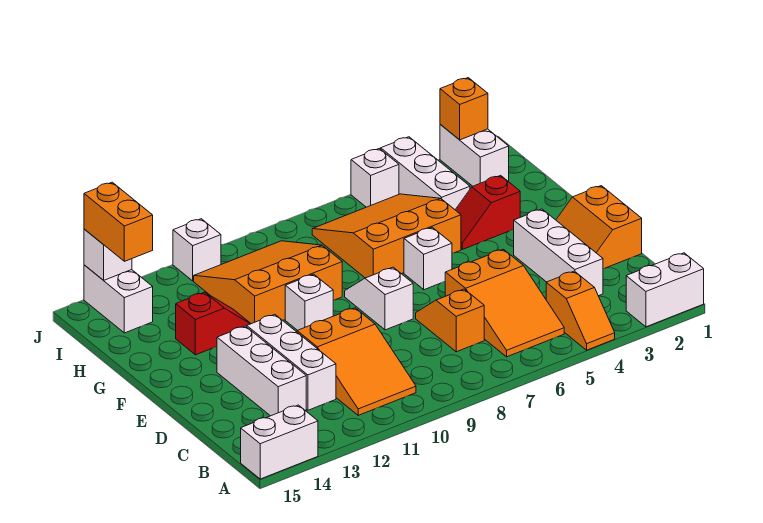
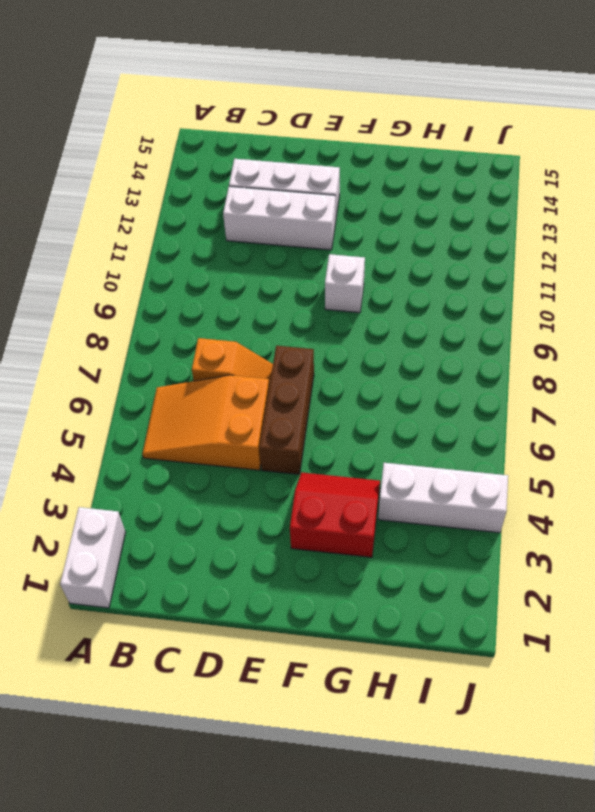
brown brick E5:E7 level 1 -> none
red slope F3:G4 level 1 top 3 -> red slope G3:G4 level 1 top 3
none -> orange slope A4:B4 level 1 top B
none -> white brick A14:A15 level 1
none -> orange slope B10:D11 level 1 top D

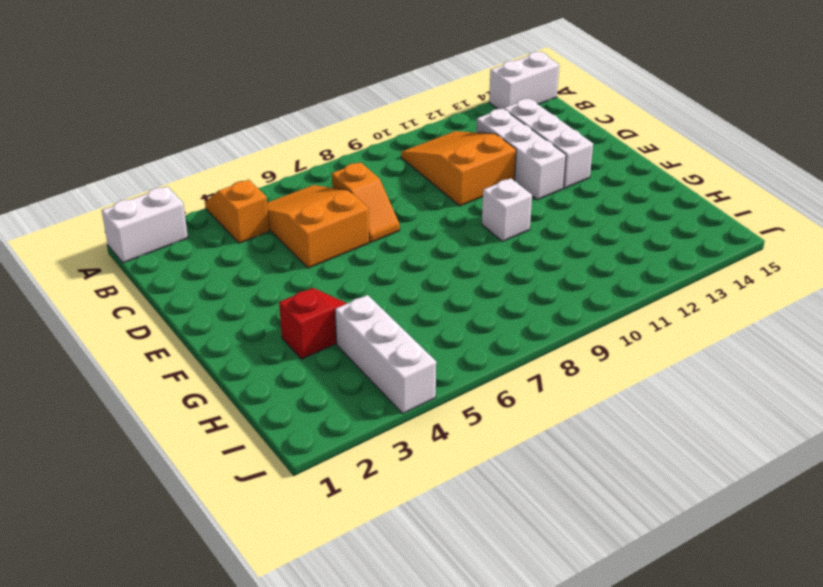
none -> white brick C3:E3 level 1
none -> orange slope D1:E2 level 1 top 1
none -> white slope E8:F8 level 1 top E

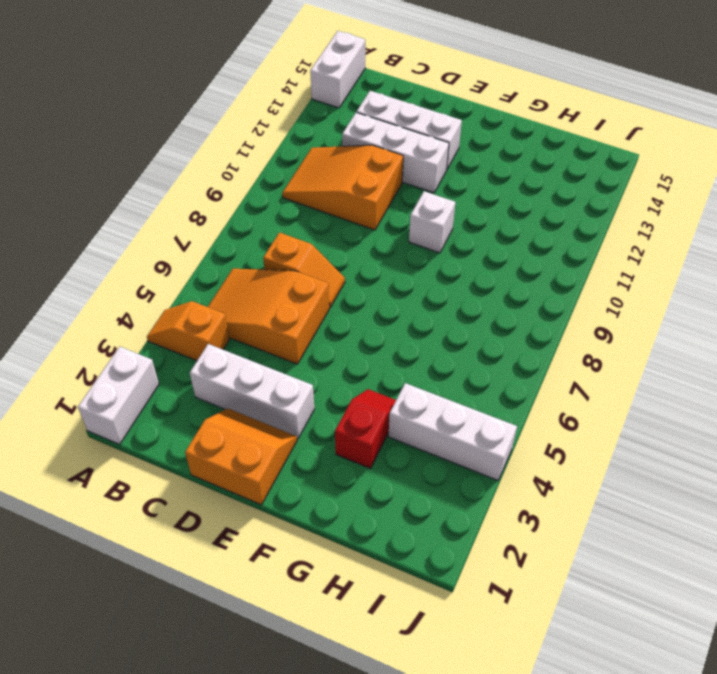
none -> white slope E8:F8 level 1 top E
none -> white brick F6 level 1
none -> orange slope G5:I7 level 1 top G

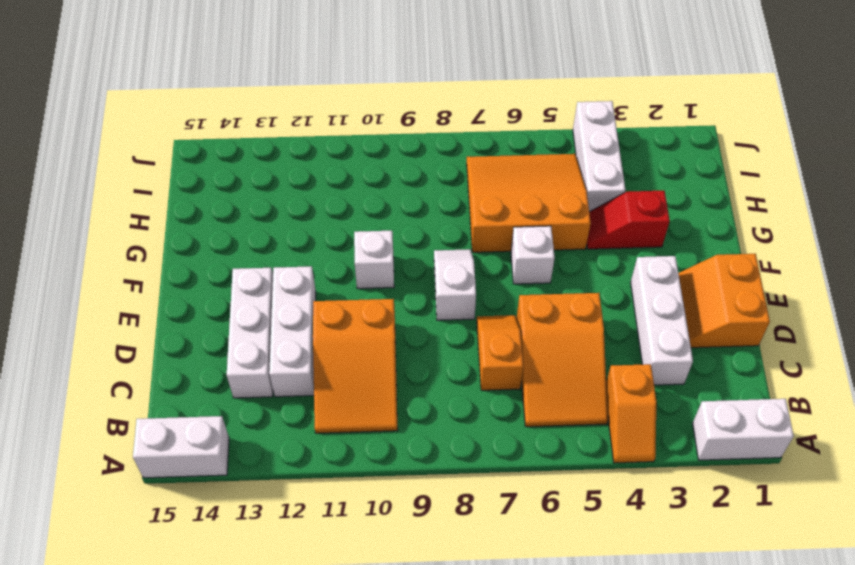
none -> orange slope G9:I11 level 1 top G
none -> red slope G12:G13 level 1 top 13
none -> white brick I2:J2 level 1

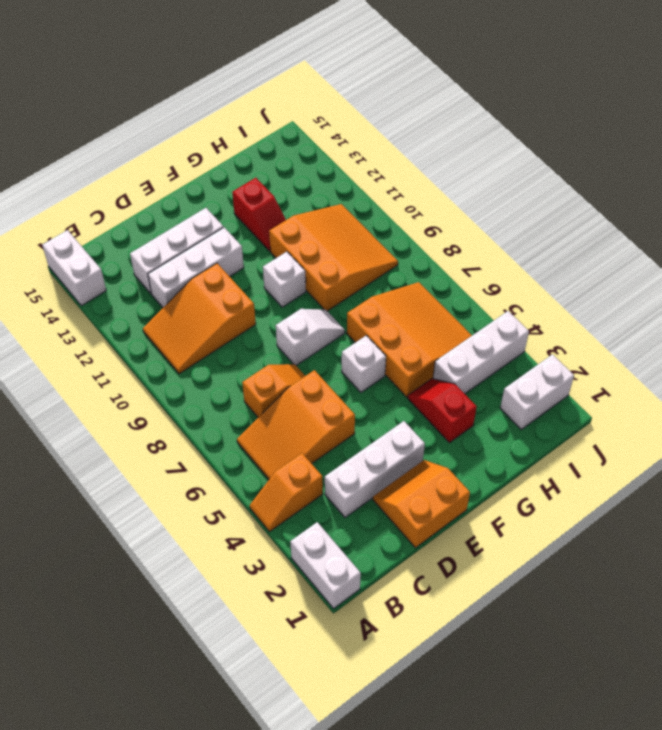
none -> white brick I14:J14 level 1
none -> white brick J5 level 1
none -> white brick J11 level 1

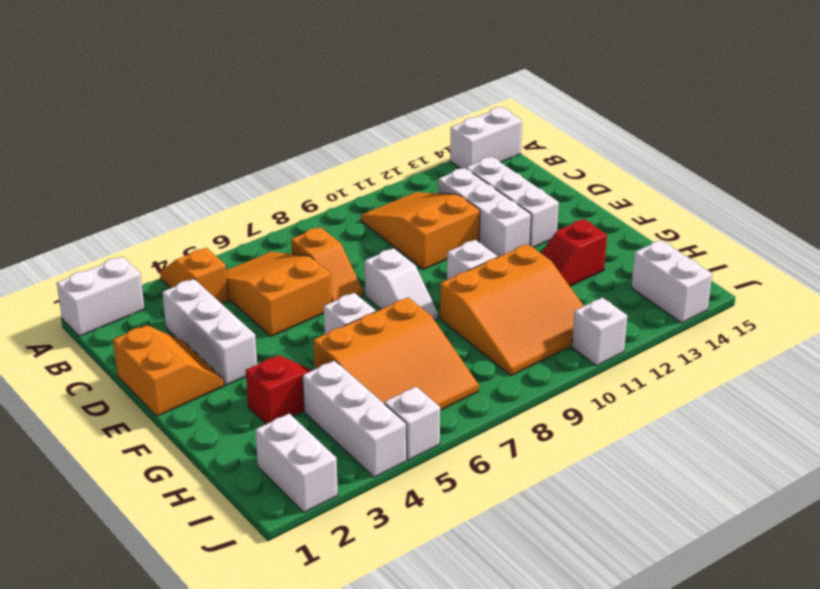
none -> orange brick J2 level 2
none -> white brick J14 level 2
none -> orange brick I14:J14 level 3

